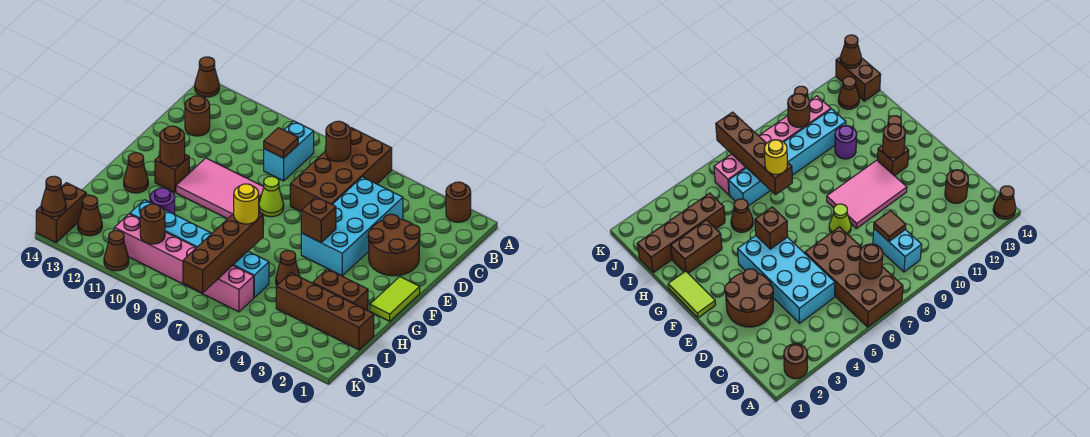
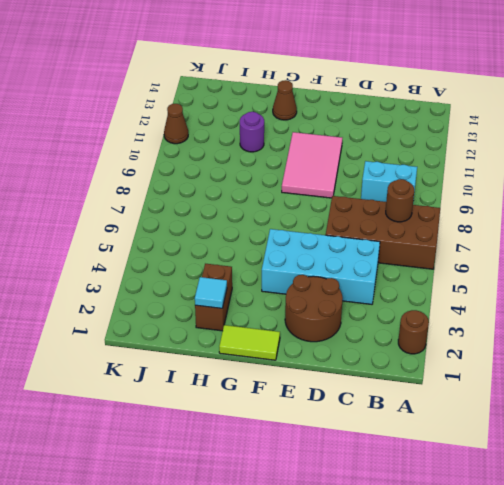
cyan tile H2 level 2 -> none
none -> brown cone A14 level 1
none -> brown round brick C13 level 1
none -> lime cone E8 level 1

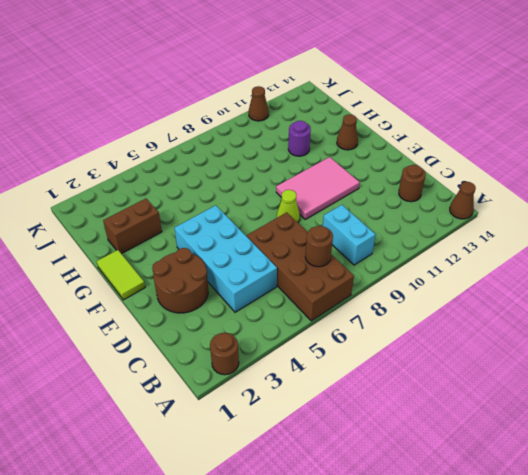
none -> brown brick F12 level 1
none -> brown cone H5 level 1
none -> brown brick I1:I4 level 1

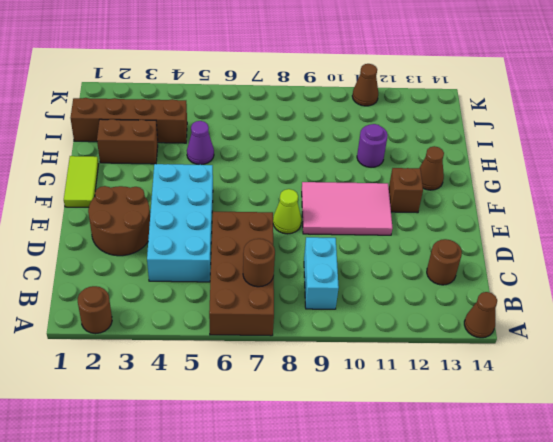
purple cone H5 level 1 -> brown cone H5 level 1
none -> cyan brick I6:I11 level 1
none -> pink brick J6:J11 level 1
none -> brown cone J13 level 1

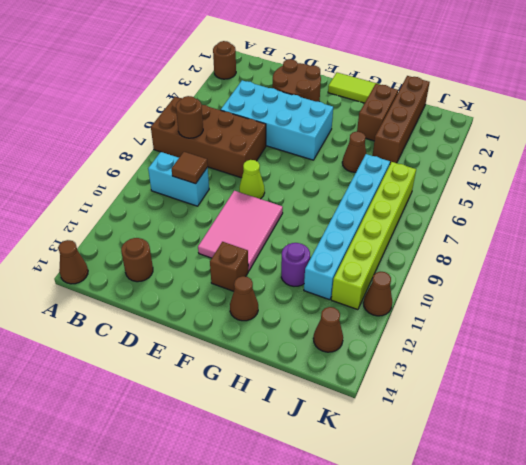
lime brick J6:J11 level 1 -> pink brick J6:J11 level 1
none -> brown brick J14:K14 level 1
none -> brown brick F5 level 2
none -> brown round brick F12 level 2

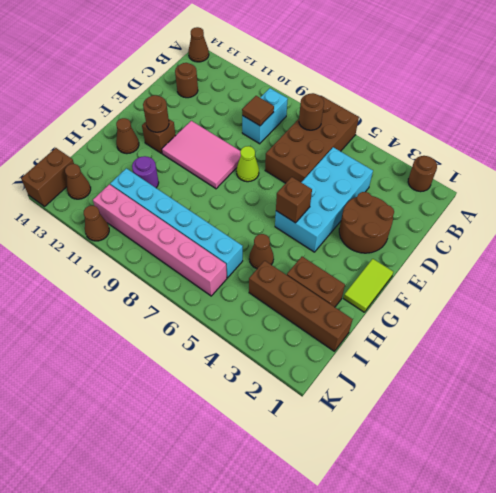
none -> brown brick H7:K7 level 2
none -> brown round brick J10 level 2
none -> brown cone K14 level 2

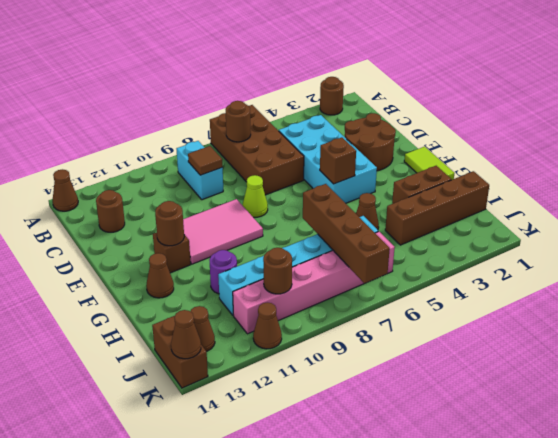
none -> yellow round brick H7 level 3

